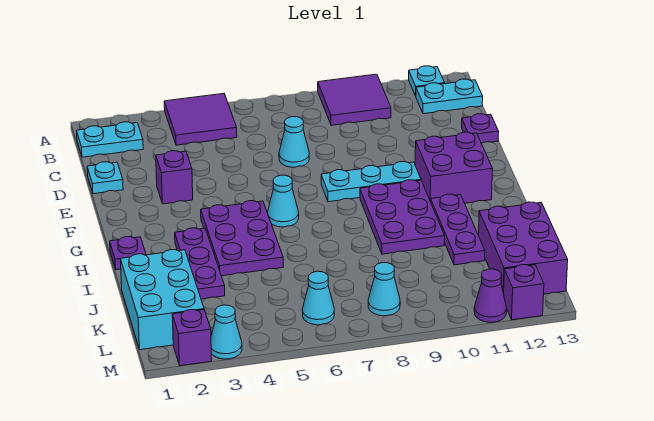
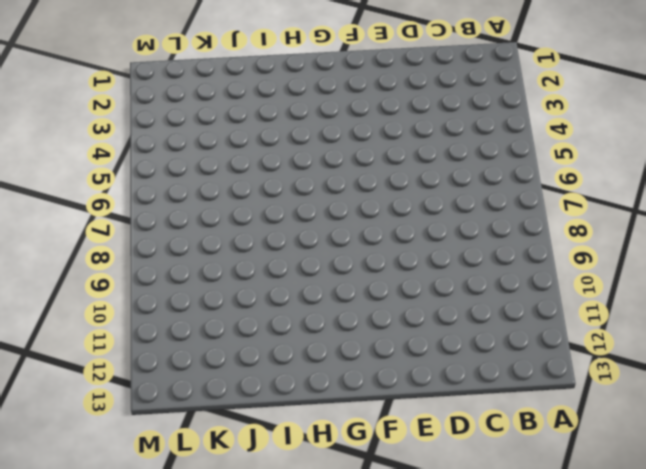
none -> purple tile A4:B5 level 1
none -> purple tile A9:B10 level 1
none -> cyan plate A12 level 1

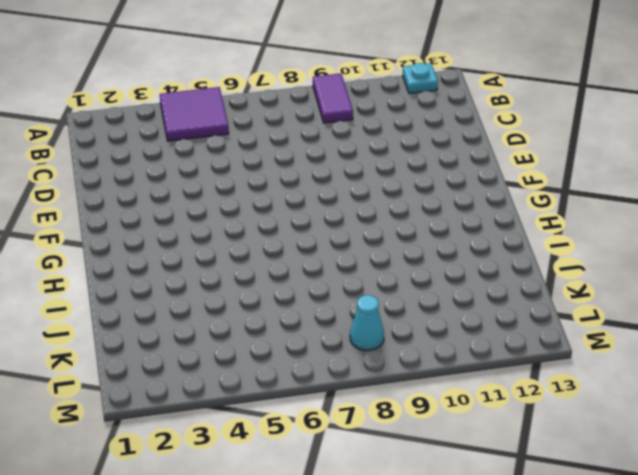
purple tile A9:B9 level 1 -> purple tile A9:B10 level 1
none -> cyan plate B1:B2 level 1
none -> cyan plate B12:B13 level 1
none -> cyan plate D1 level 1

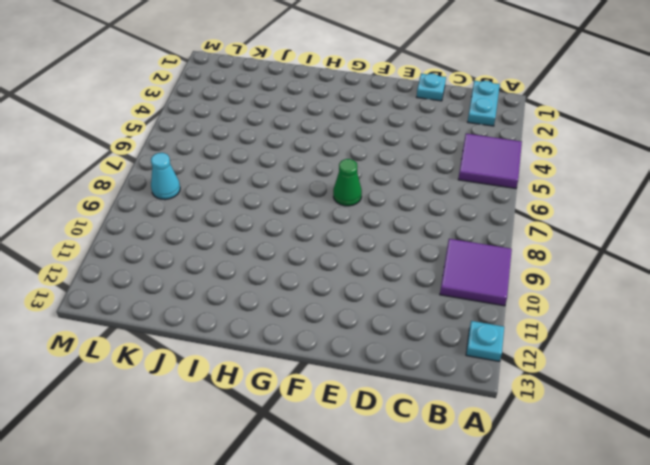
green cone F7 level 1 -> none
none -> cyan plate B12:B13 level 1
none -> cyan cone D7 level 1
none -> purple plate D13 level 1

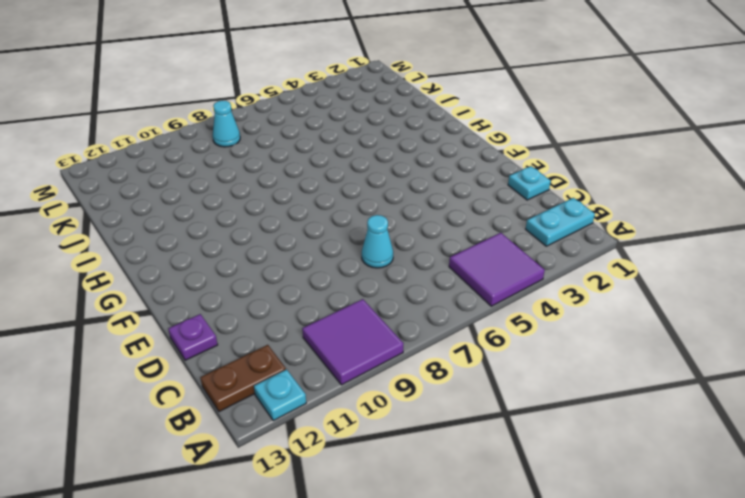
brown plate B12:B13 level 1 -> cyan plate B12:B13 level 1
none -> purple brick E3 level 1
none -> cyan plate F8:F10 level 1
none -> purple brick F11:G12 level 1

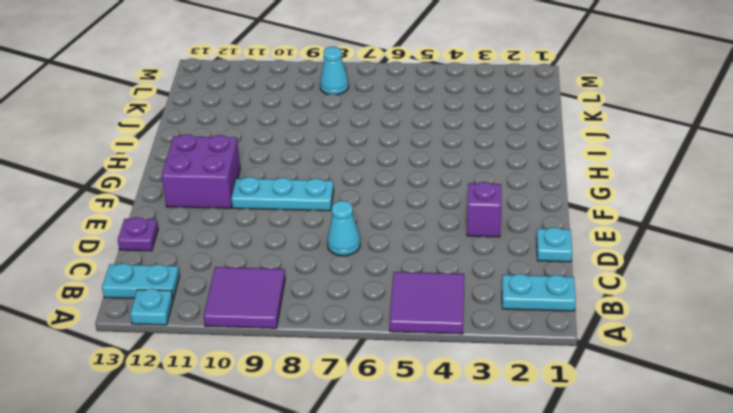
none -> purple plate G4:I5 level 1
none -> cyan cone G6 level 1
none -> purple plate G9:I10 level 1

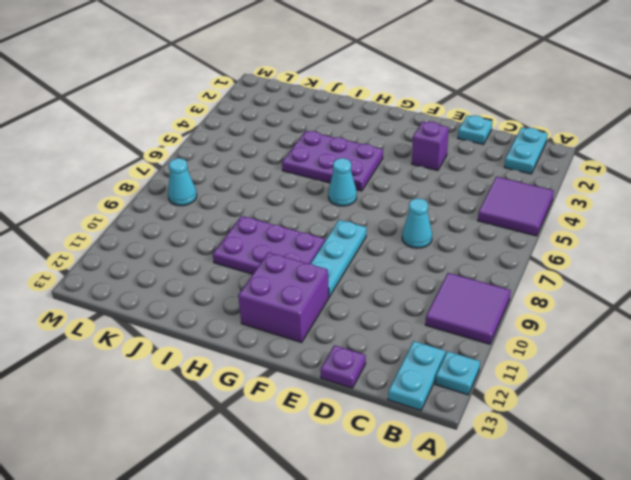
none -> purple plate H1 level 1
none -> purple plate H3:J3 level 1
none -> purple plate H11:J11 level 1

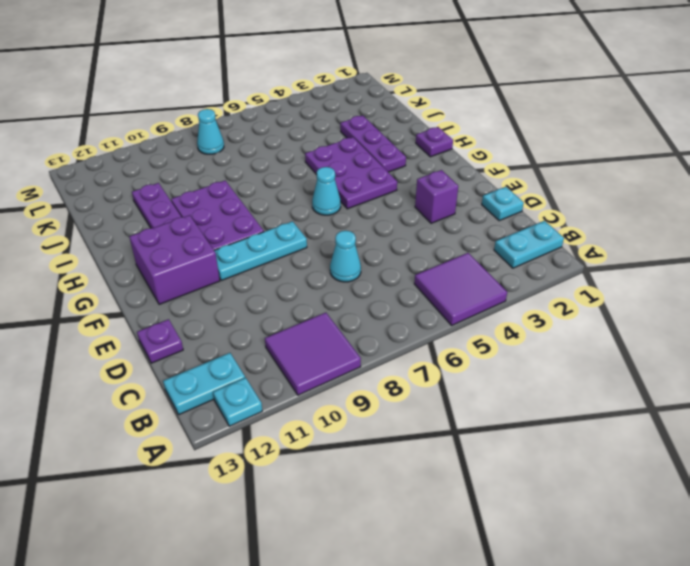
none -> cyan brick J1:L2 level 1
none -> purple brick J12:L13 level 1
none -> cyan cone L6 level 1

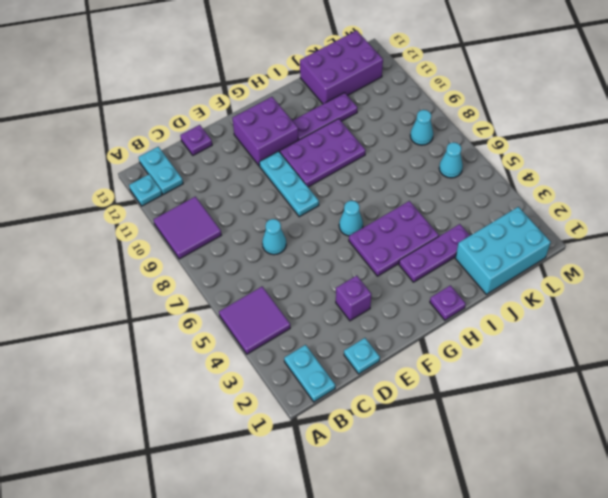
none -> purple brick M2 level 1
none -> cyan cone M3 level 1
none -> purple cone M11 level 1

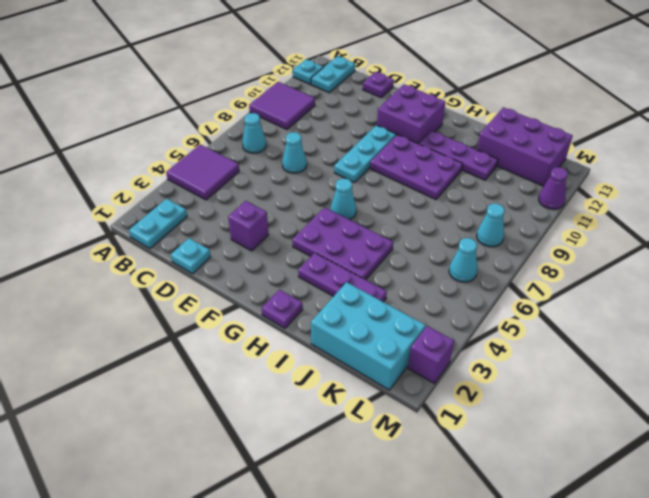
cyan cone B7 level 1 -> cyan cone M3 level 1
none -> purple brick M12 level 1

